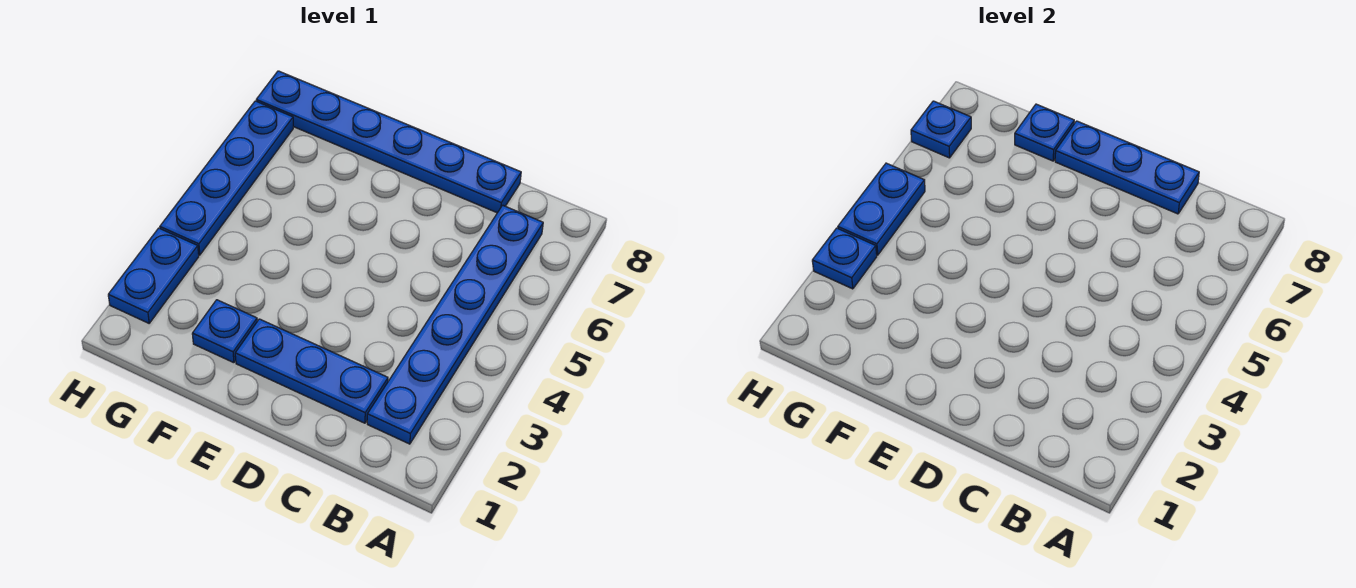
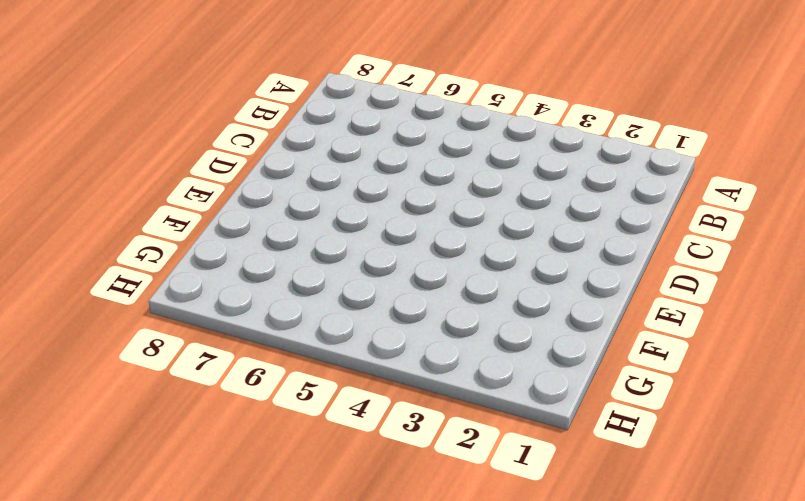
none -> blue plate B2:B7 level 1
none -> blue plate C2:E2 level 1

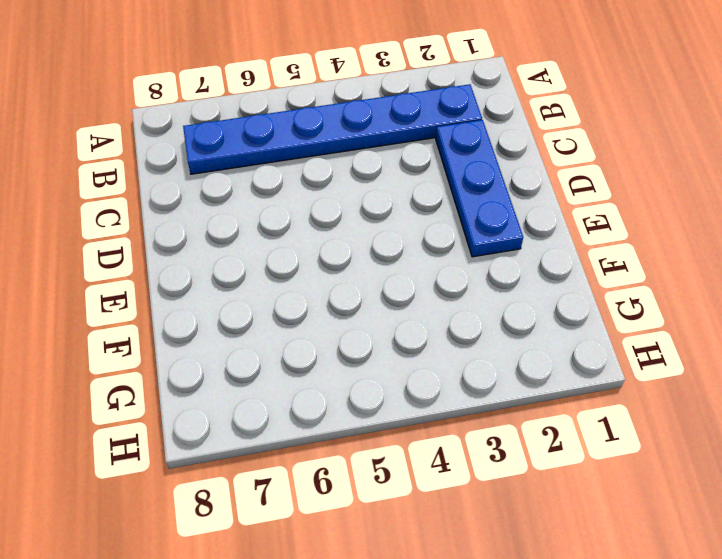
none -> blue plate C8:H8 level 1
none -> blue plate F2 level 1

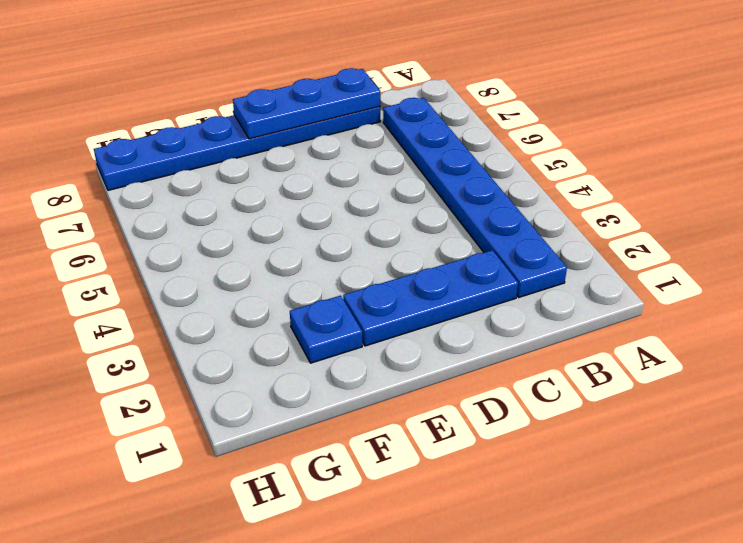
none -> blue plate H2:H3 level 1
none -> blue plate H4:H7 level 1

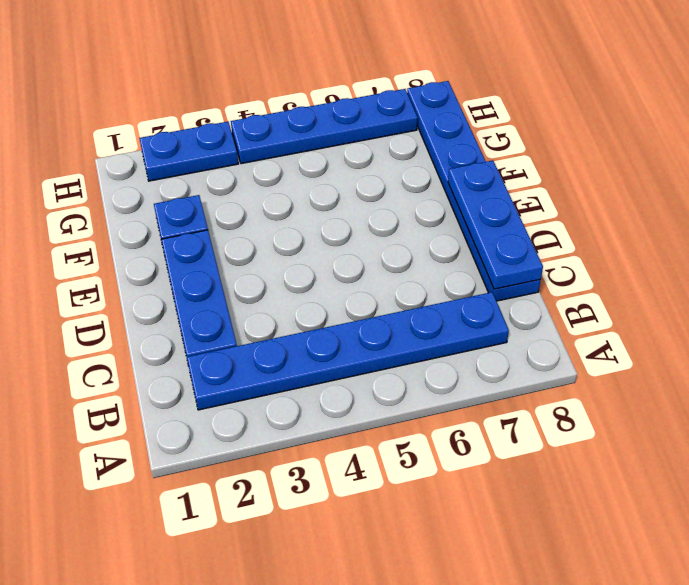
none -> blue plate F8 level 2
none -> blue plate H3 level 2

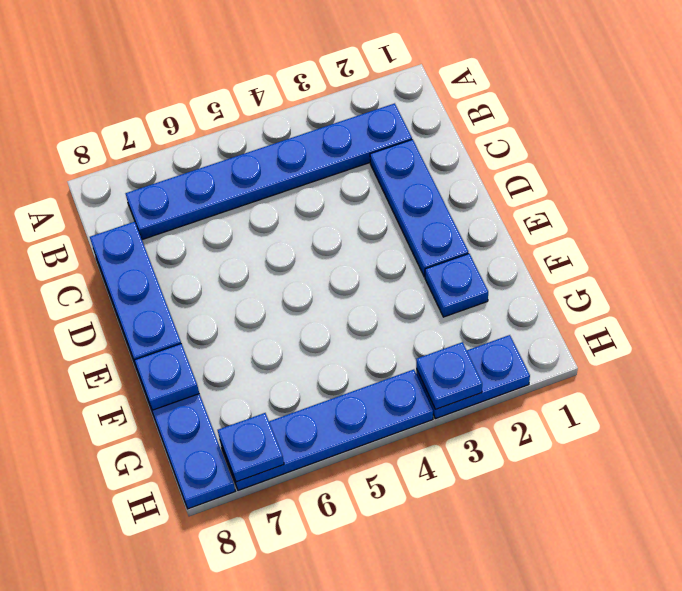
none -> blue plate H4:H5 level 2

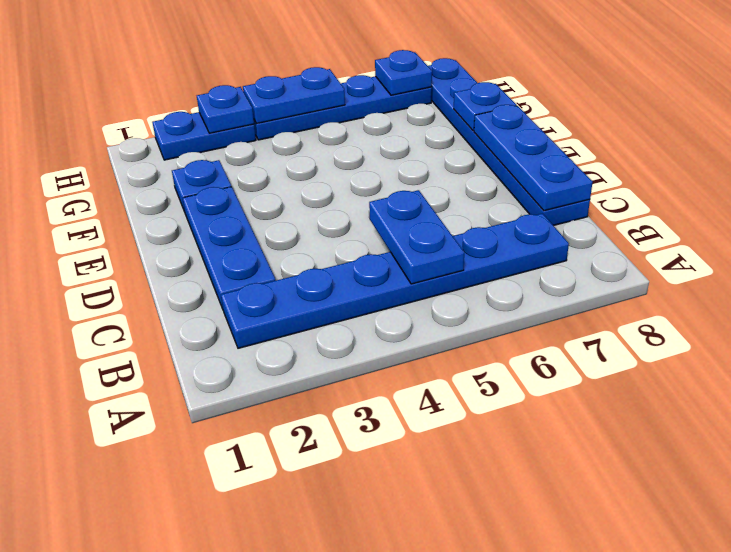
blue plate B5:C5 level 2 -> none

